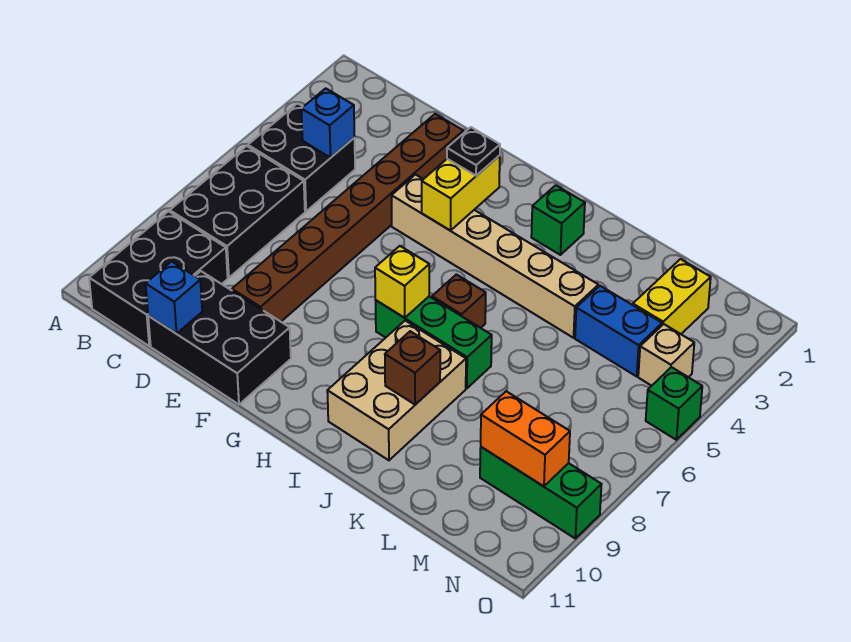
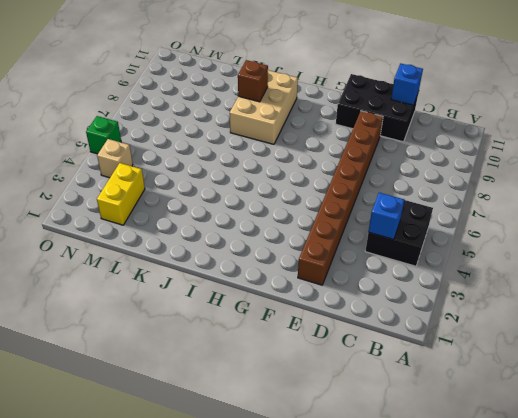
none -> black brick B6:C8 level 1
none -> black brick B9:C11 level 1
none -> tan brick F4:K4 level 1

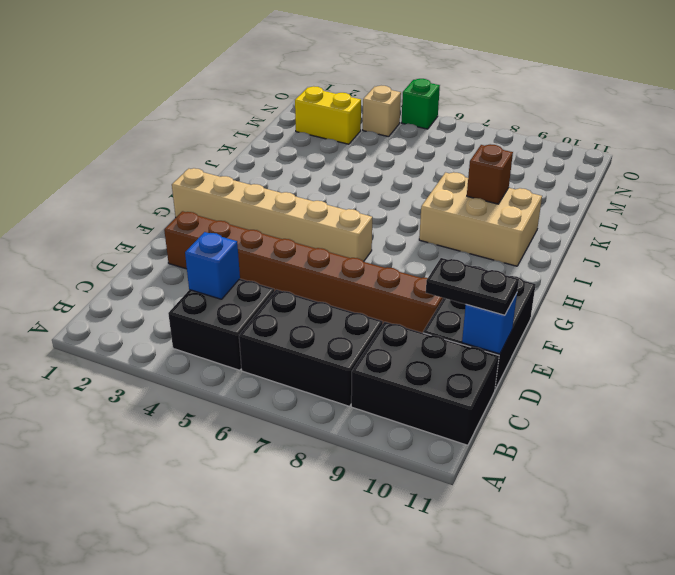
black plate D10:D11 level 3 -> none
tan brick G1:G6 level 1 -> tan brick F4:K4 level 1
none -> green brick H7:J7 level 1
none -> green brick I2 level 1
none -> brown brick I6 level 1

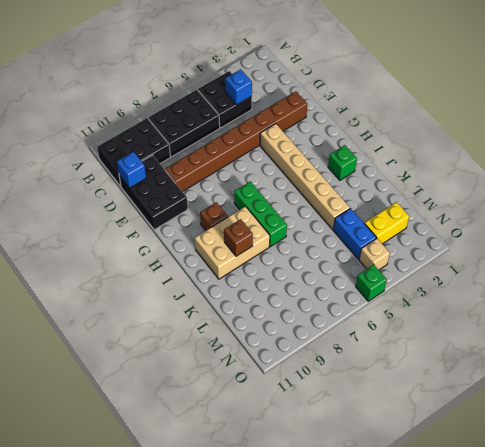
brown brick H9 level 1 -> brown brick I6 level 1
none -> green brick M9:O9 level 1
none -> yellow brick G3:G4 level 2
none -> yellow brick H7 level 2

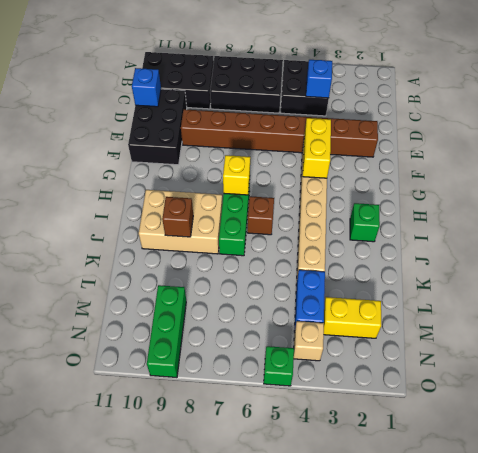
yellow brick F4:G4 level 2 -> yellow brick G3:G4 level 2
none -> orange brick M9:N9 level 2
none -> black plate G3 level 3

